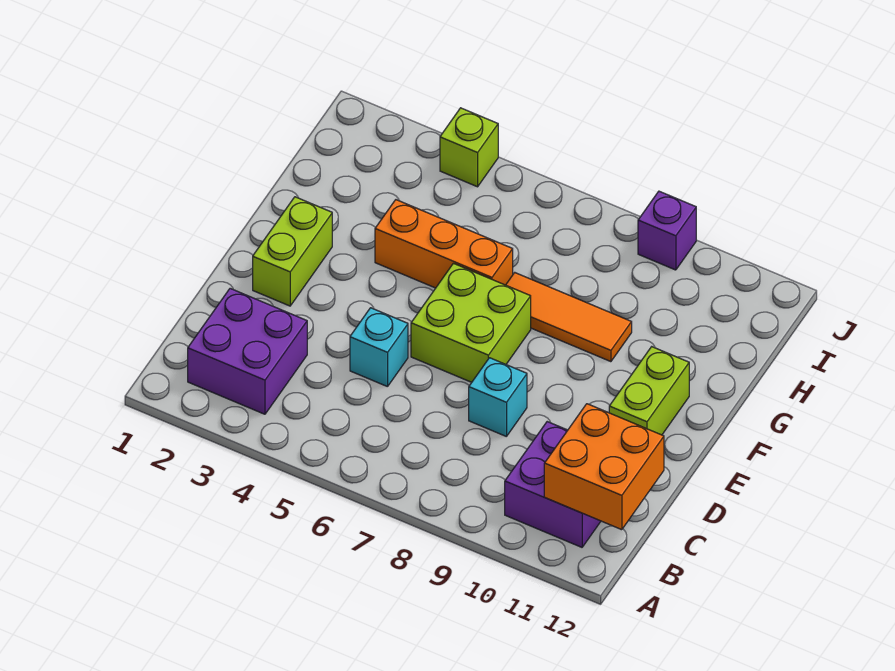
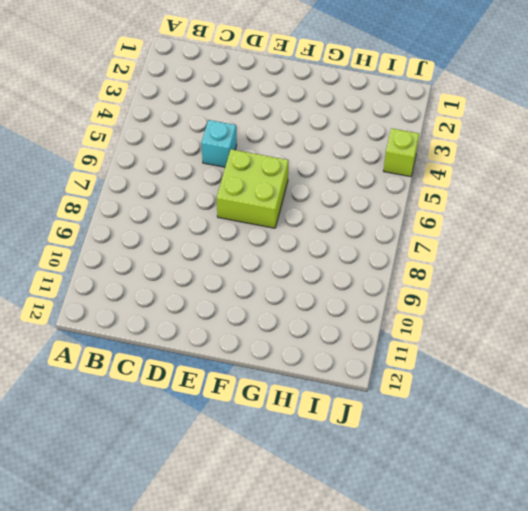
none -> purple brick B2:C3 level 1
none -> purple brick B10:C11 level 1
none -> cyan brick D8 level 1

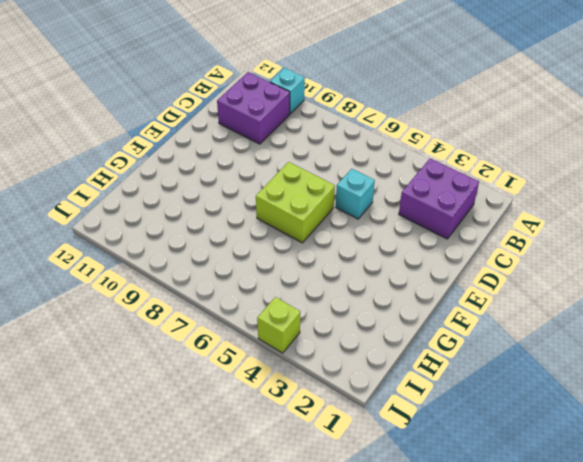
cyan brick A10 level 1 -> cyan brick D8 level 1
none -> lime brick E2:F2 level 1
none -> lime brick E11:F11 level 1
none -> orange brick G4:G6 level 1

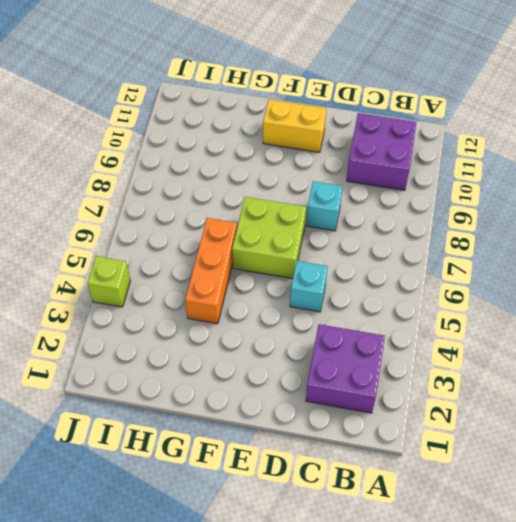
yellow brick E11:F11 level 1 -> lime brick E11:F11 level 1
none -> lime brick E2:F2 level 1
none -> orange tile G7:G9 level 1
none -> purple brick J9 level 1

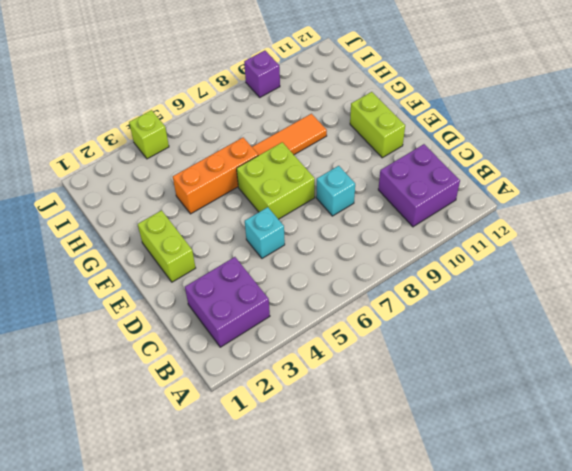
none -> orange brick B11:C12 level 2

